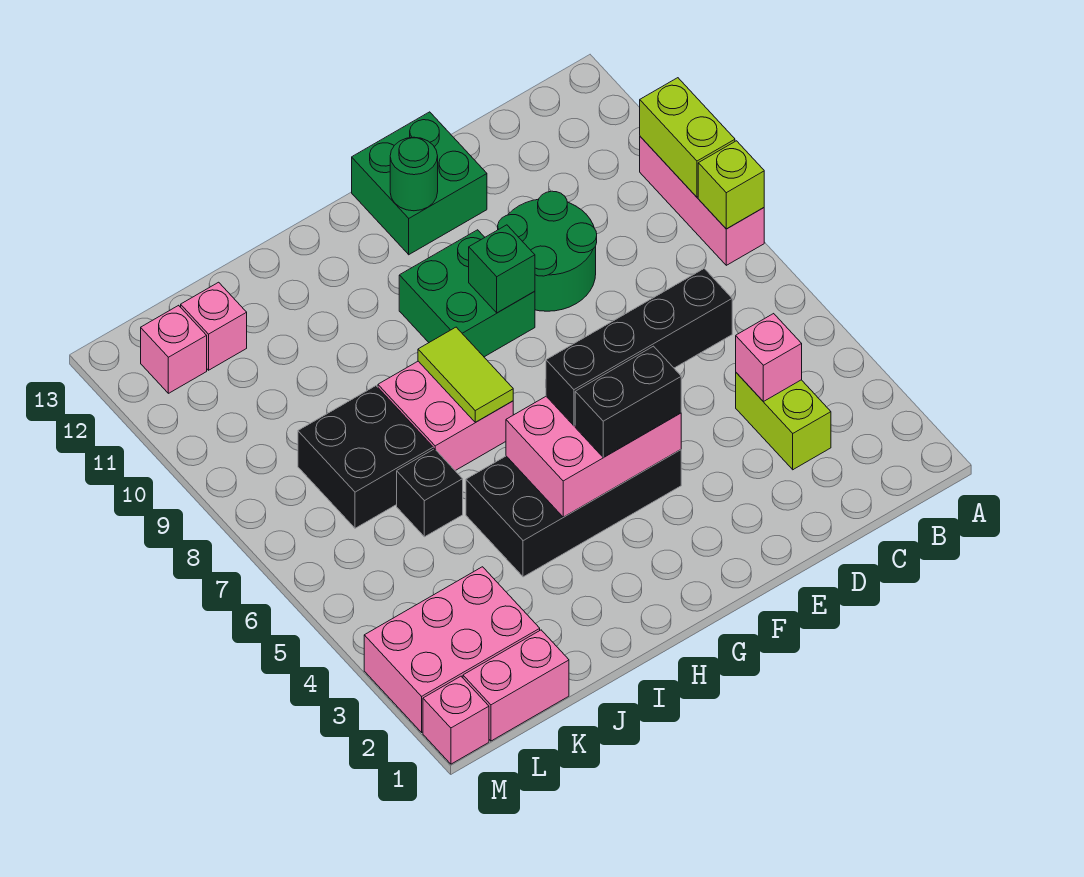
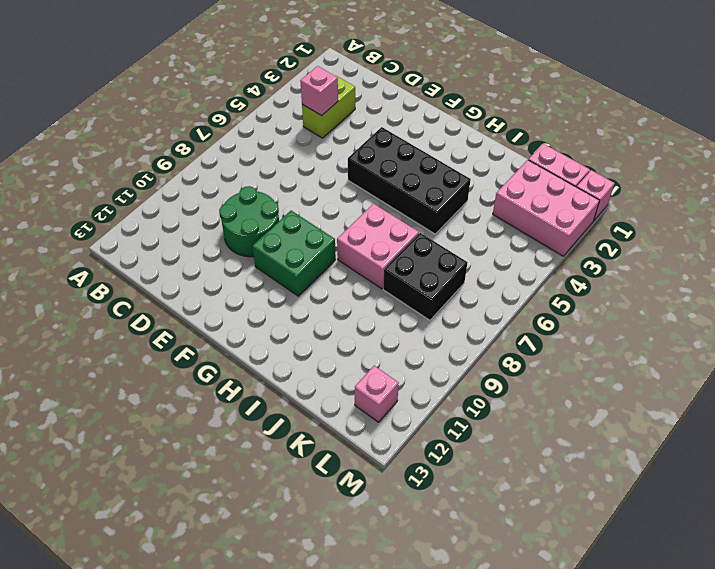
none -> pink brick A8:A10 level 1
none -> green brick E12:F13 level 1
none -> black brick J6 level 1

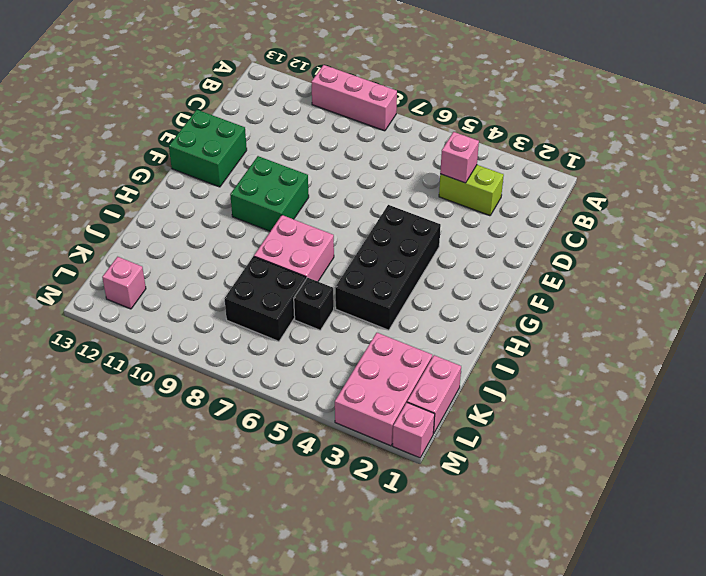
none -> green round brick D9:E10 level 1
none -> pink brick K12 level 1
none -> lime brick A8 level 2

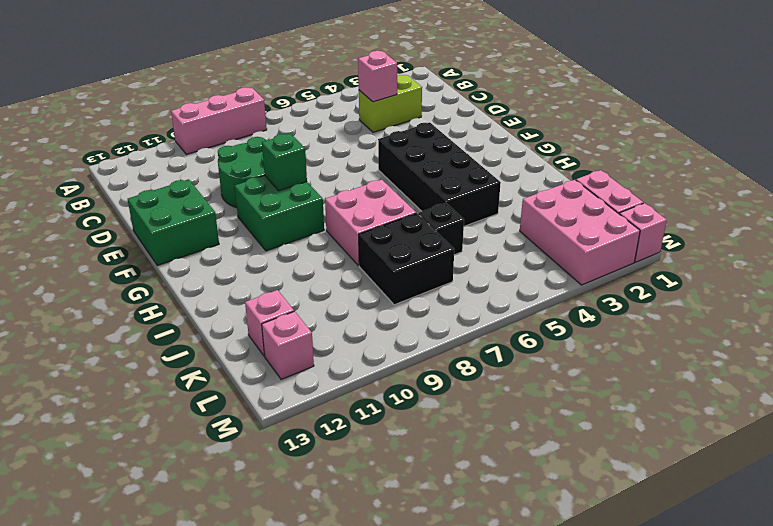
none -> lime brick A8 level 2
none -> lime brick A9:A10 level 2
none -> pink brick F4:H5 level 2

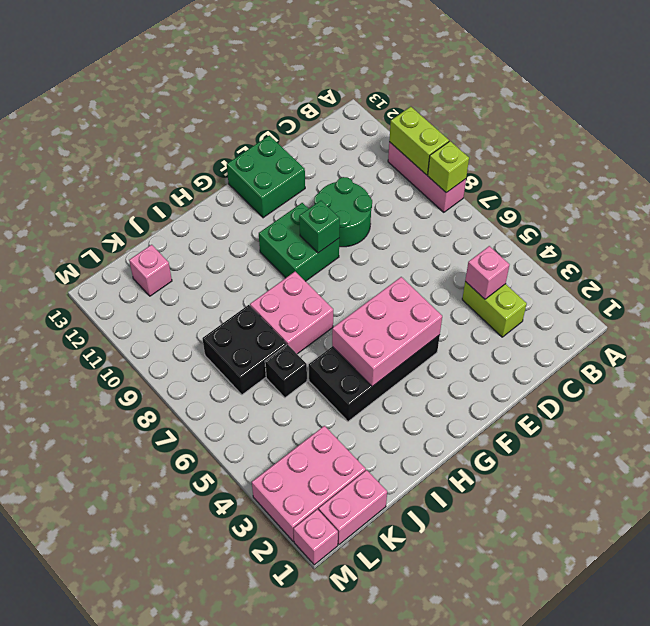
none -> pink brick L12 level 1
none -> green round brick F12 level 2
none -> lime tile H7:H8 level 2

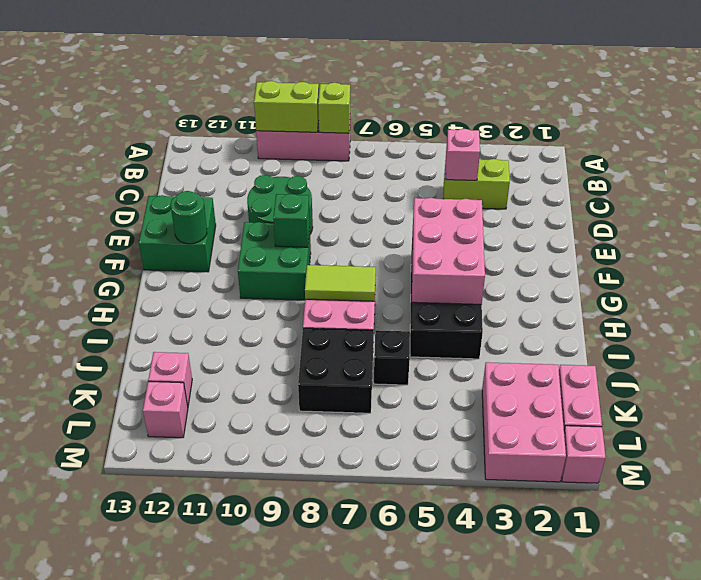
none -> black brick D5:G5 level 3
none -> black brick F4:G4 level 3

